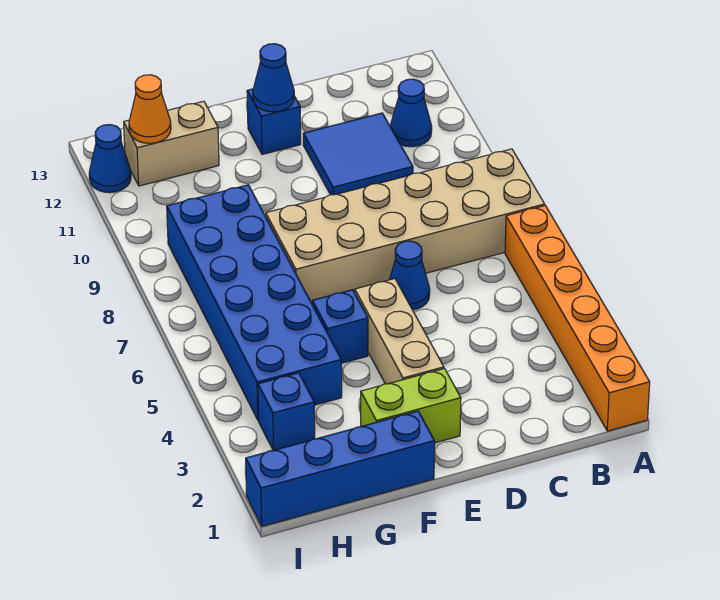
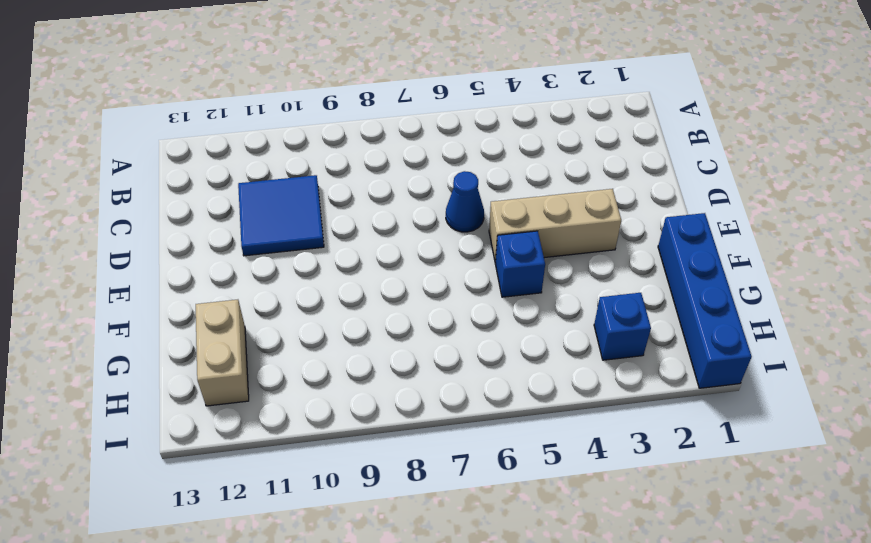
none -> orange brick A1:A6 level 1
none -> tan brick A7:F8 level 1
none -> blue cone B11 level 1

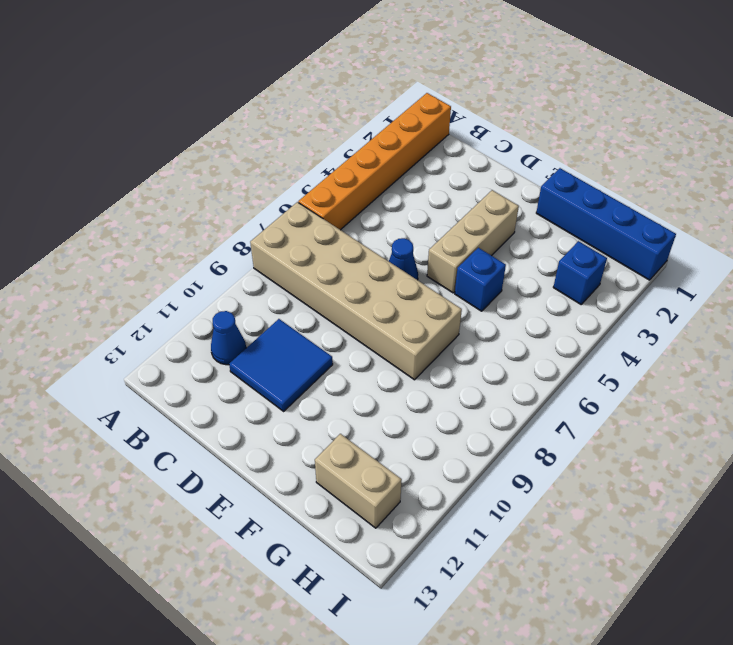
none -> lime brick E2:F2 level 1
none -> blue brick E12 level 1
none -> blue brick G4:H9 level 1

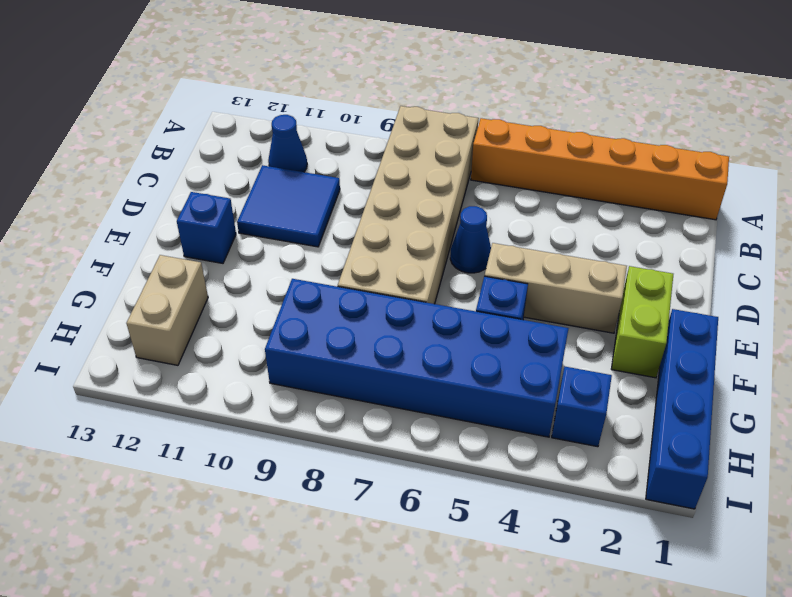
none -> blue cone I12 level 1
none -> blue cone E12 level 2
none -> orange cone H12 level 2

